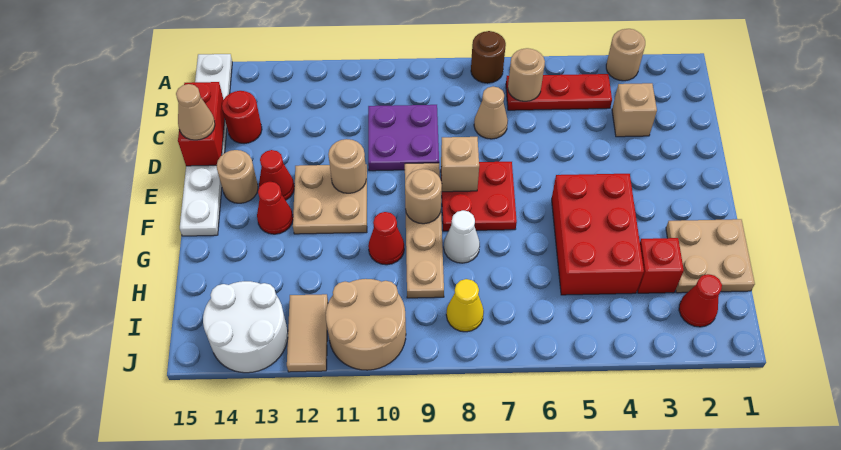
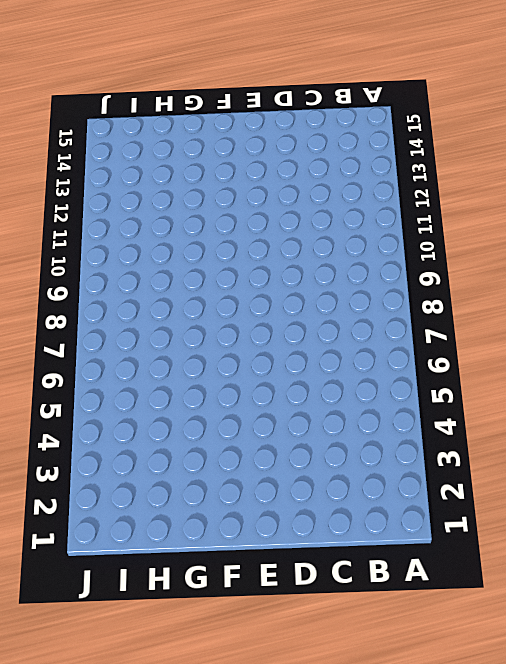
none -> tan round brick A3 level 1
none -> brown round brick A7 level 1
none -> white plate A15:F15 level 1
none -> red plate B4:B6 level 1

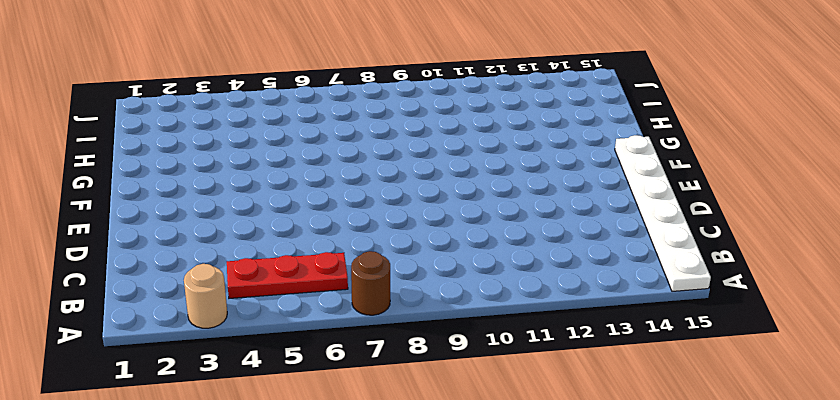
none -> tan brick C3 level 1
none -> tan cone C7 level 1
none -> purple plate C9:D10 level 1
none -> red round brick C14 level 1

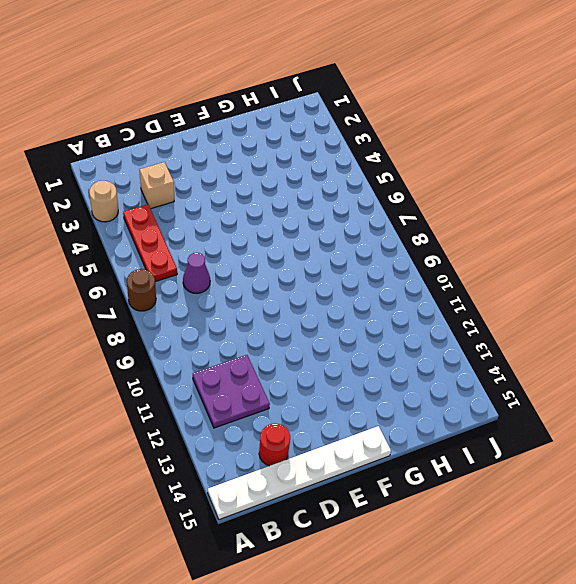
purple plate B11:C12 level 1 -> purple plate C9:D10 level 1
purple cone C7 level 1 -> tan cone C7 level 1
none -> red plate E7:F8 level 1
none -> tan plate E9:H9 level 1
none -> tan plate E11:F12 level 1
none -> red cone E13 level 1

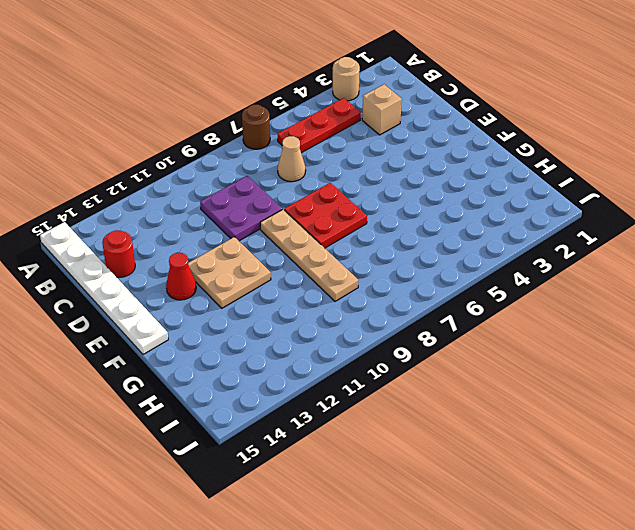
none -> tan round brick E14 level 1
none -> red brick F4:H5 level 1
none -> red cone F13 level 1
none -> tan plate G1:H2 level 1

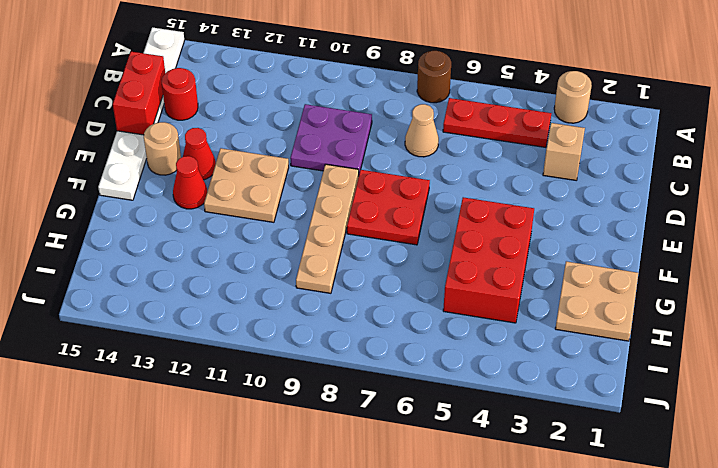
none -> white cone G8 level 1
none -> red cone G10 level 1
none -> red brick H3 level 1
none -> red cone I2 level 1

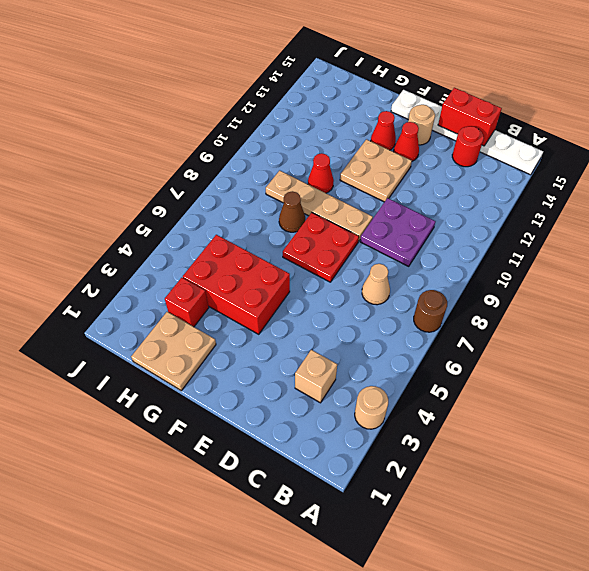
brown cone G8 level 1 -> white cone G8 level 1
none -> red plate B4:B6 level 1
none -> red cone I2 level 1
none -> yellow cone I8 level 1
none -> tan round brick I10:J11 level 1

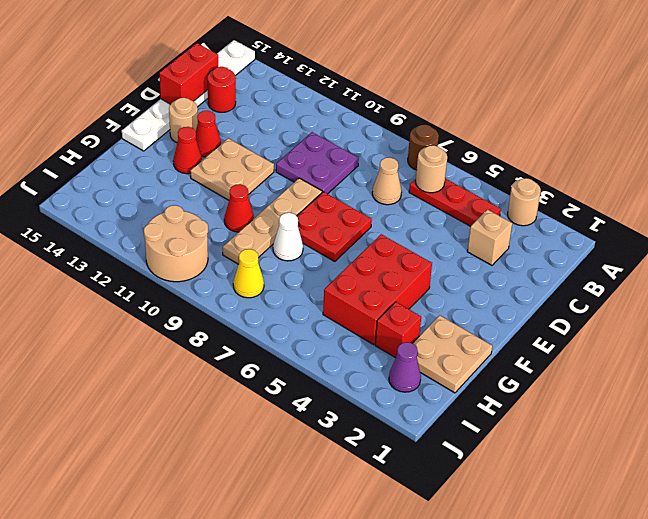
purple cone I2 level 1 -> red cone I2 level 1
none -> tan tile I12:J12 level 1
none -> white round brick I13:J14 level 1
none -> tan brick E8 level 2
none -> tan round brick E11 level 2

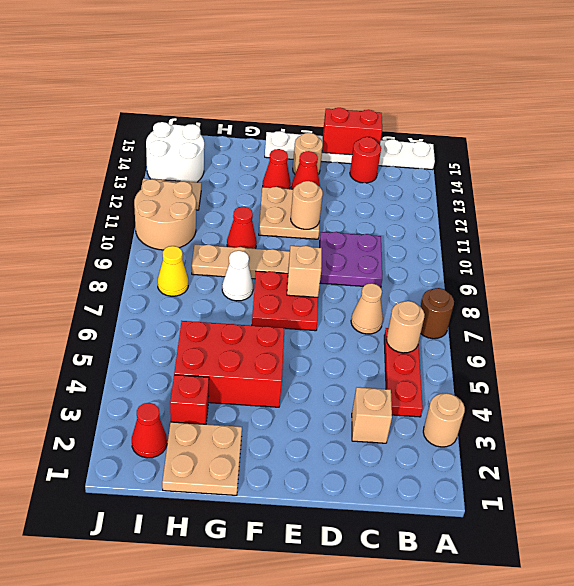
none -> tan round brick F9 level 2
none -> tan cone D15 level 3

